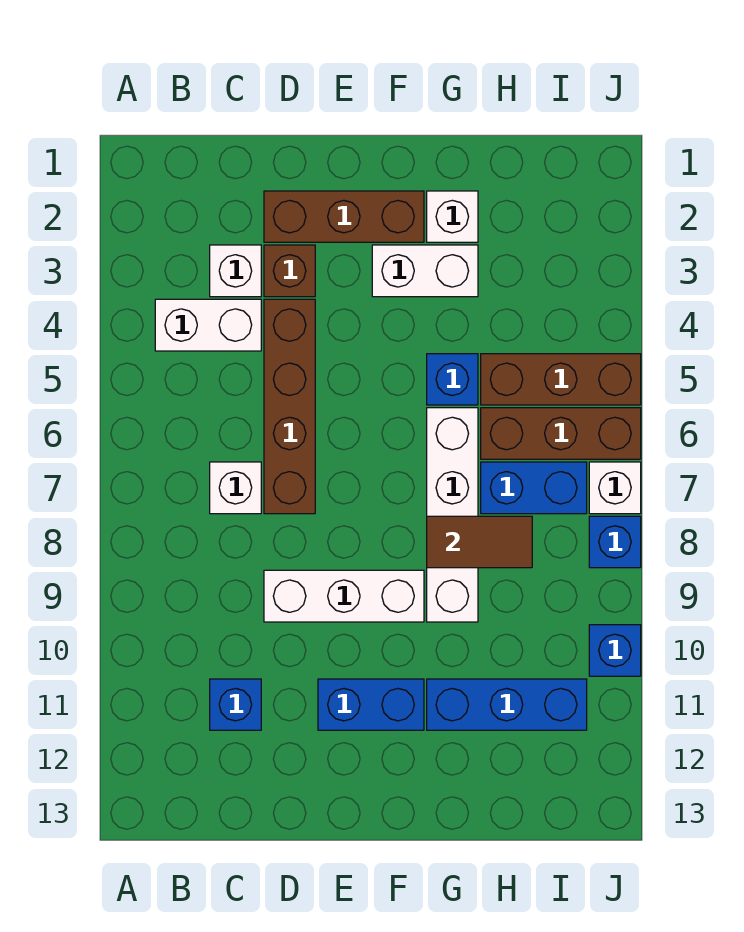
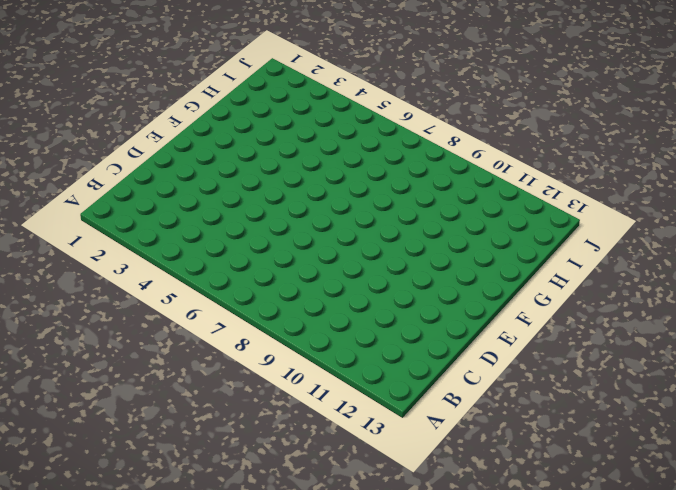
none -> white brick B4:C4 level 1
none -> white brick C3 level 1
none -> white brick C7 level 1

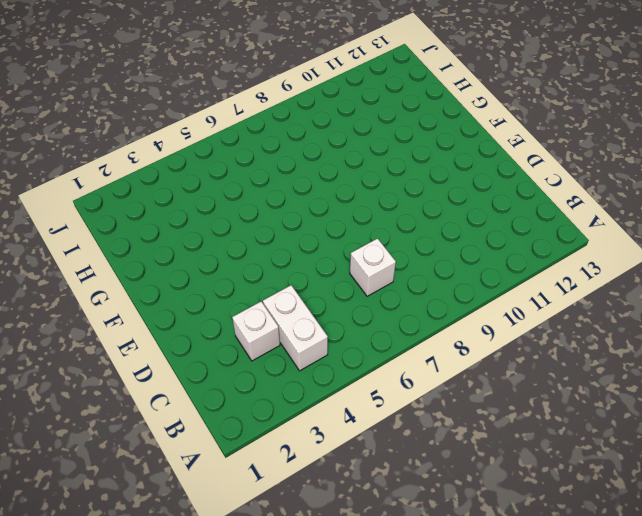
none -> blue brick C11 level 1
none -> brown brick D2:F2 level 1
none -> brown brick D3 level 1

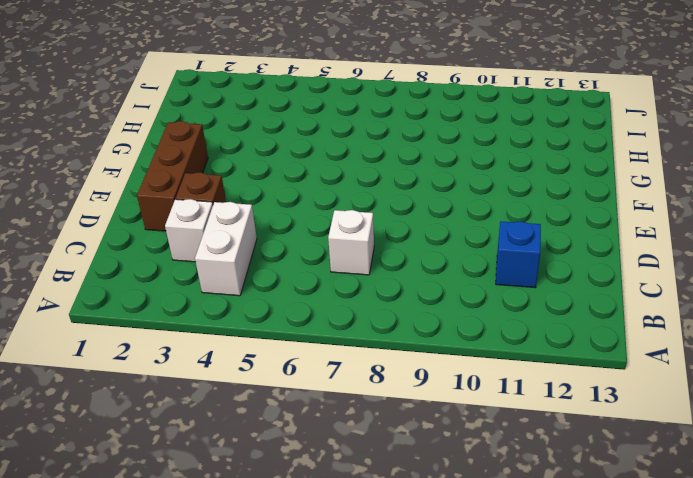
none -> brown brick D4:D7 level 1
none -> white brick D9:F9 level 1
none -> blue brick E11:F11 level 1

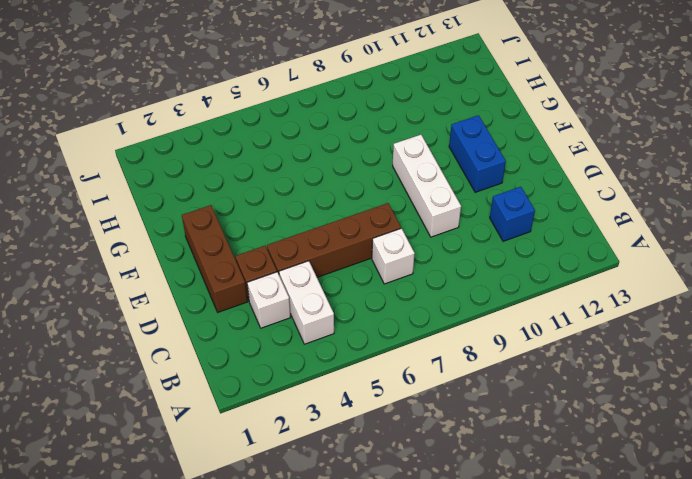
none -> white brick F3:G3 level 1
none -> white brick G2 level 1
none -> blue brick G5 level 1

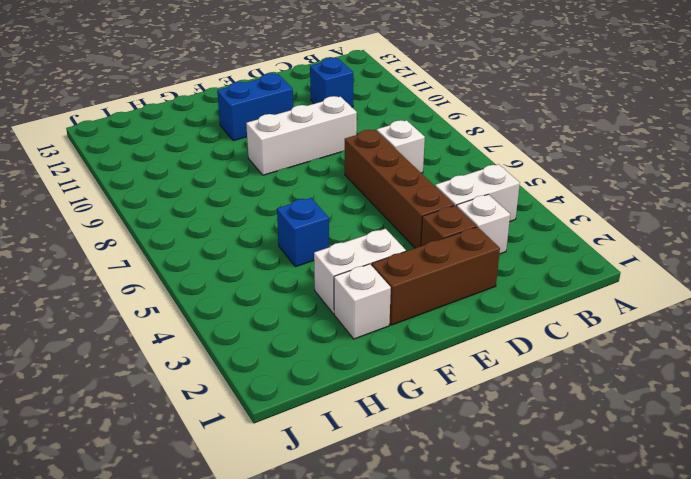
none -> white brick G6:G9 level 1
none -> blue brick G11:I11 level 1
none -> brown brick H5:J5 level 1

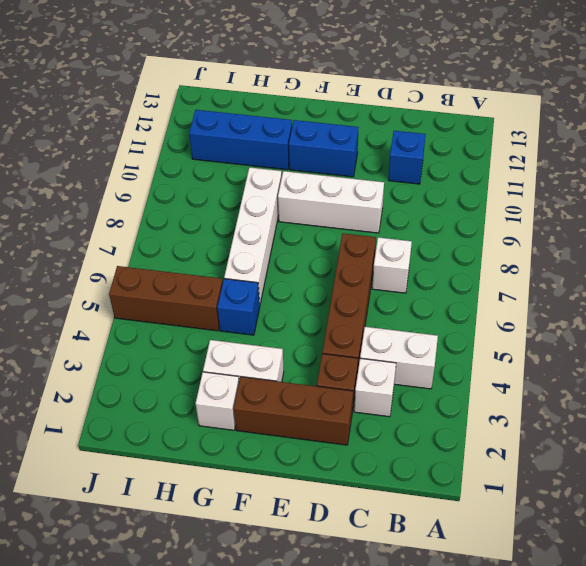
none -> brown brick H6:J6 level 1
none -> blue brick H7:I7 level 1
none -> white brick J7 level 1

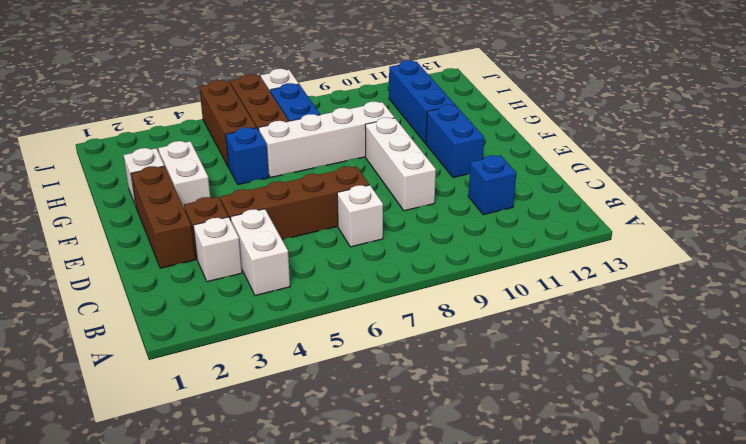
none -> blue brick J8 level 1
none -> blue brick J10 level 1
none -> brown tile G8:H8 level 2

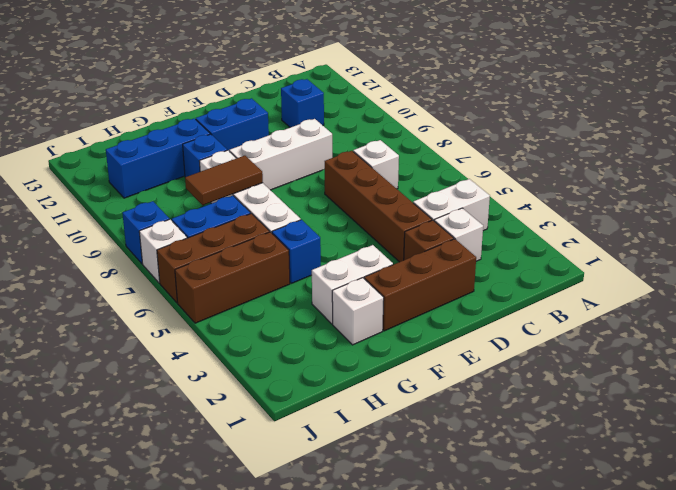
blue brick G10 level 1 -> blue brick J10 level 1

